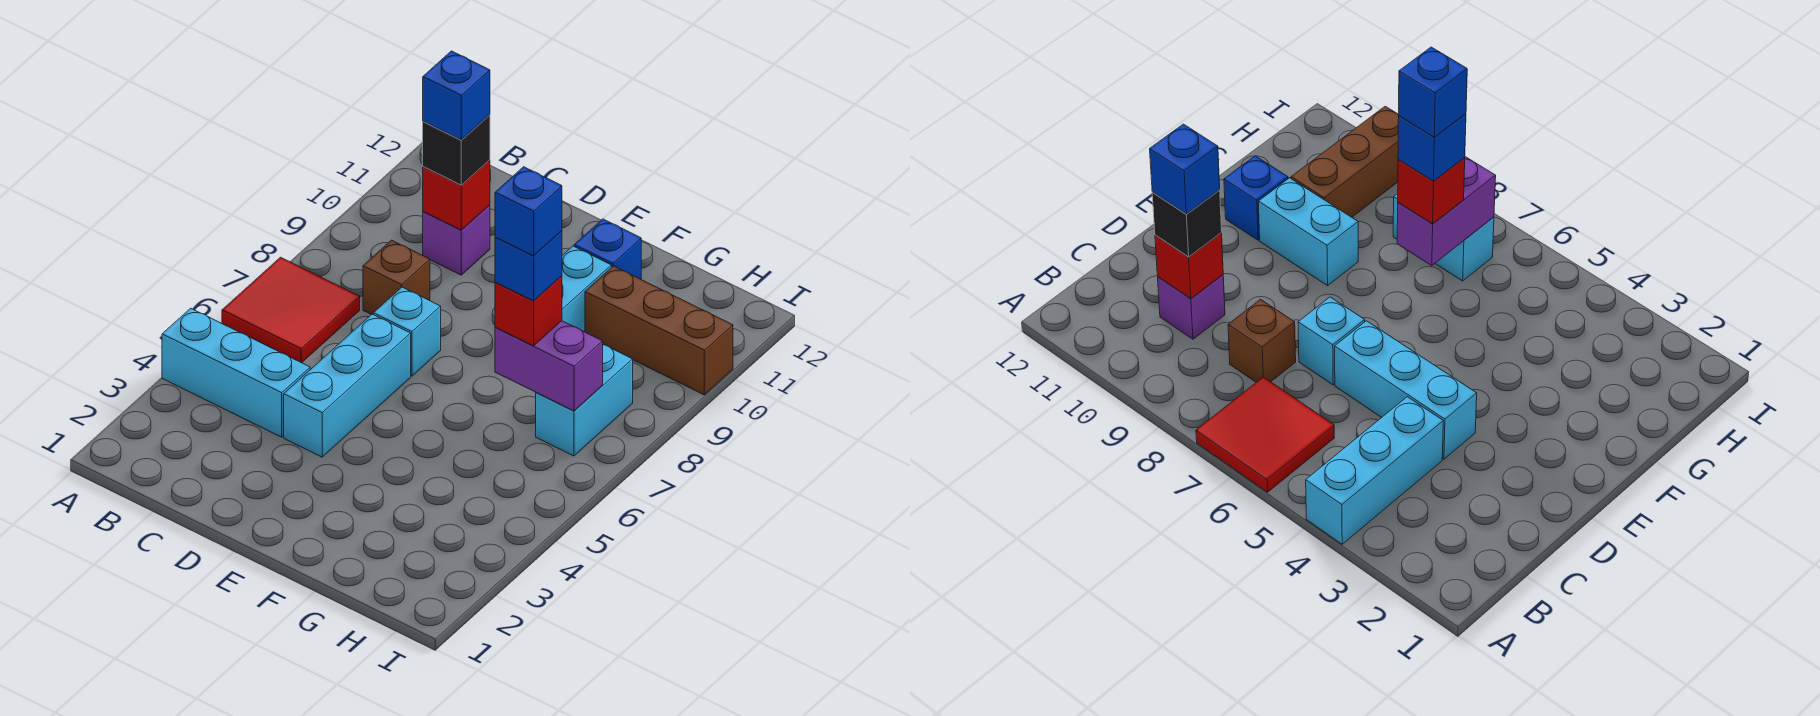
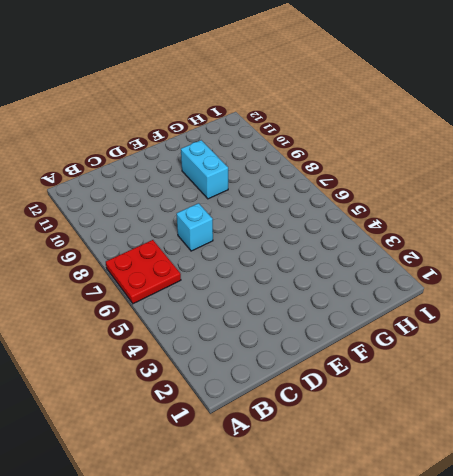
red plate A6:B7 level 1 -> red tile A6:B7 level 1
none -> cyan brick A4:C4 level 1
none -> brown brick C8 level 1
none -> purple brick C10 level 1

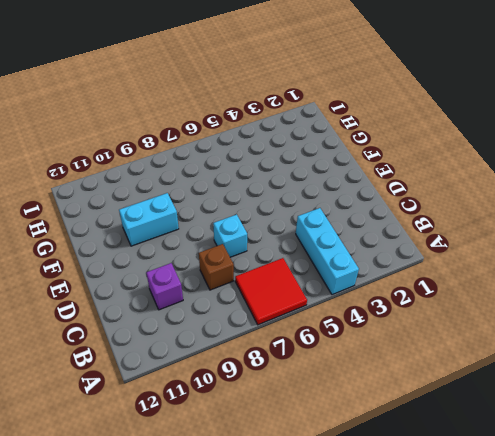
none -> cyan brick D4:D6 level 1
none -> blue brick F11 level 1
none -> brown brick G10:I10 level 1

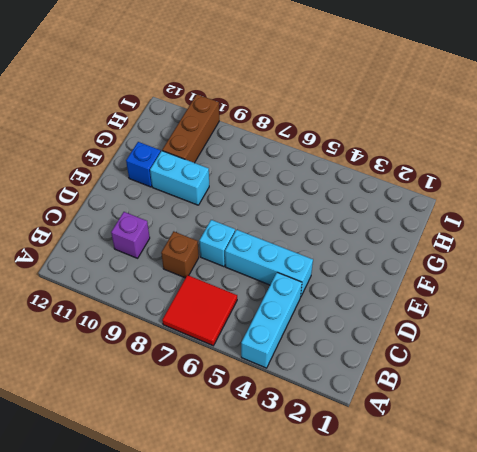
none -> cyan brick H7:H8 level 1
none -> red brick C10 level 2
none -> purple brick G7:H7 level 2

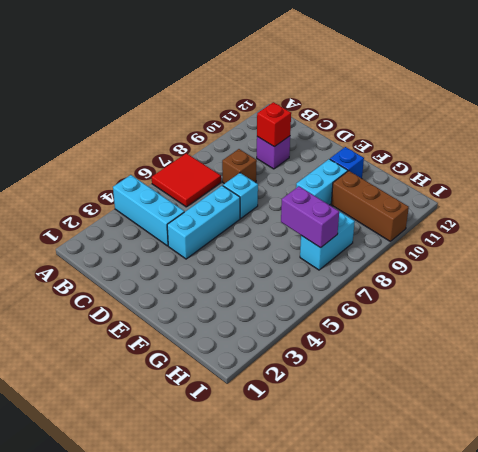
none -> black brick C10 level 3
none -> red brick G7 level 3
none -> blue brick C10 level 4

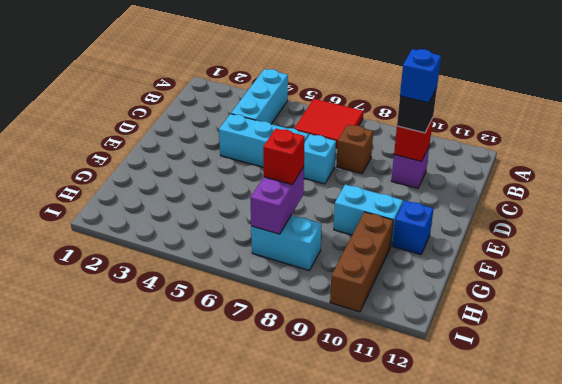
none -> blue brick G7 level 4
none -> blue brick G7 level 5

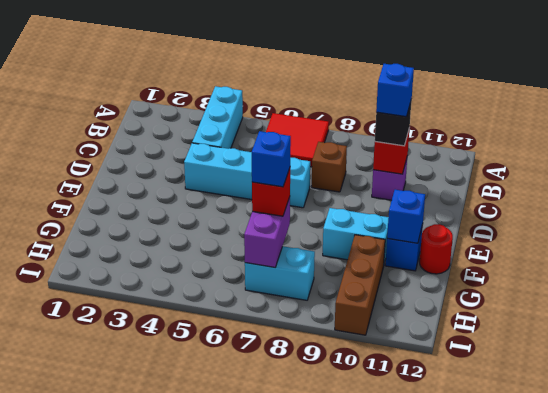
blue brick F11 level 2 -> blue brick G7 level 5
red round brick F12 level 1 -> none

